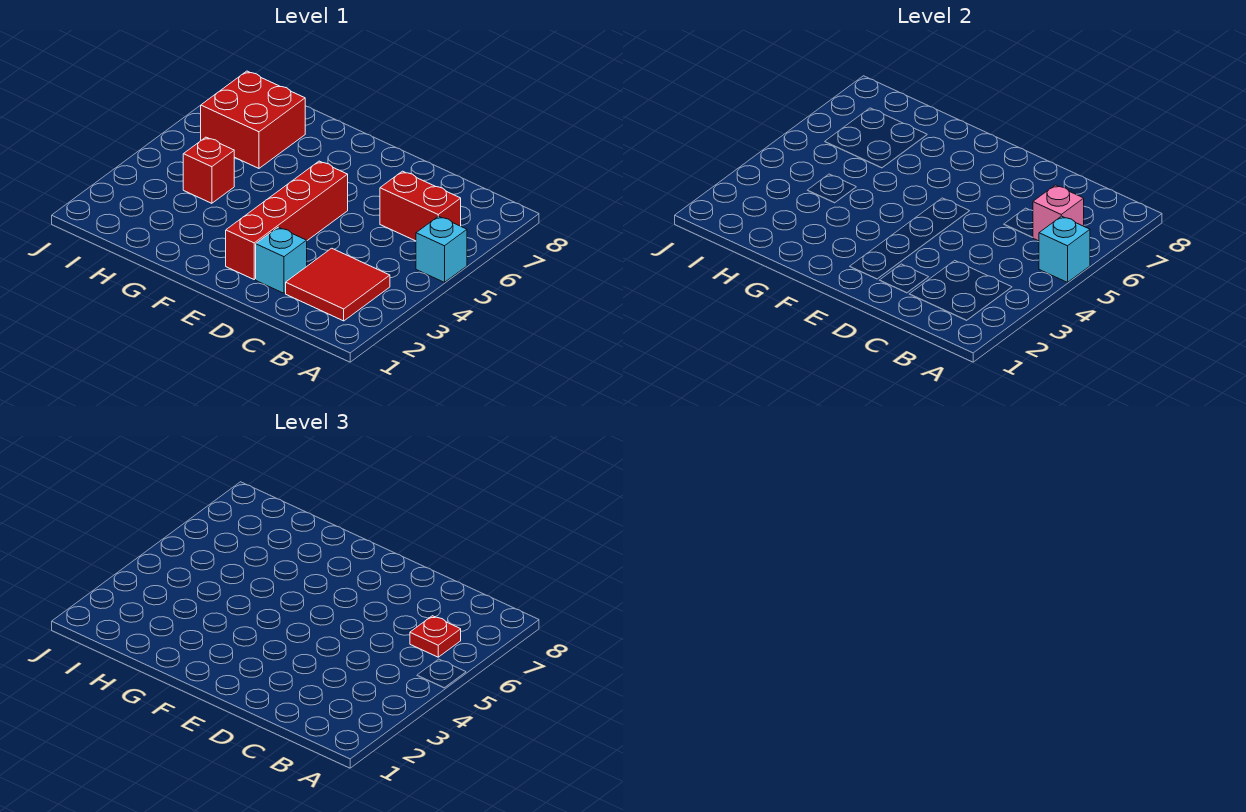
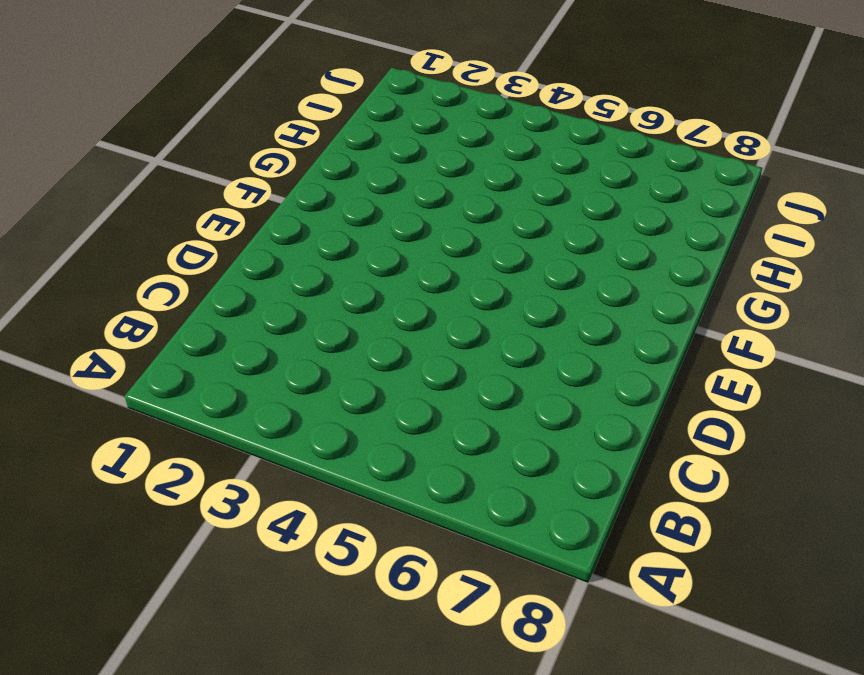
none -> cyan brick A5 level 1
none -> red tile B2:C3 level 1

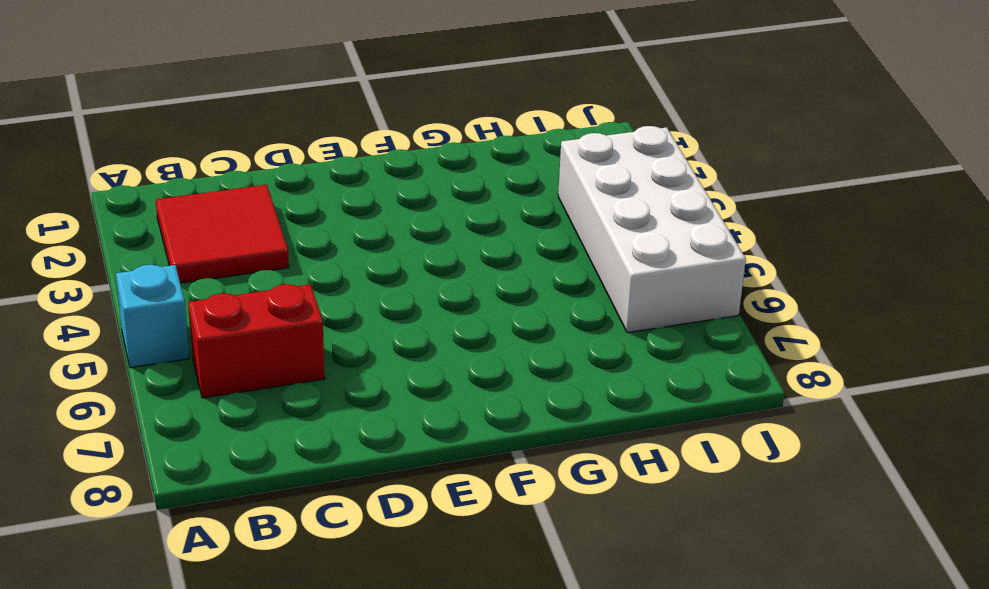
white brick I3:J6 level 1 -> red brick H6:I7 level 1
none -> cyan brick D2 level 1
none -> red brick E2:E5 level 1

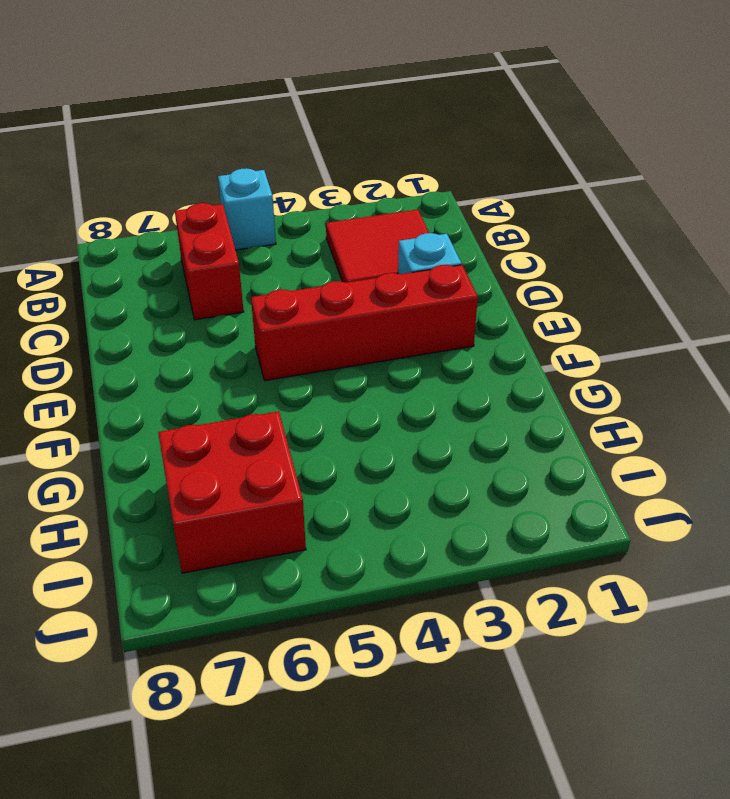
none -> red brick H4 level 1
none -> cyan brick A5 level 2

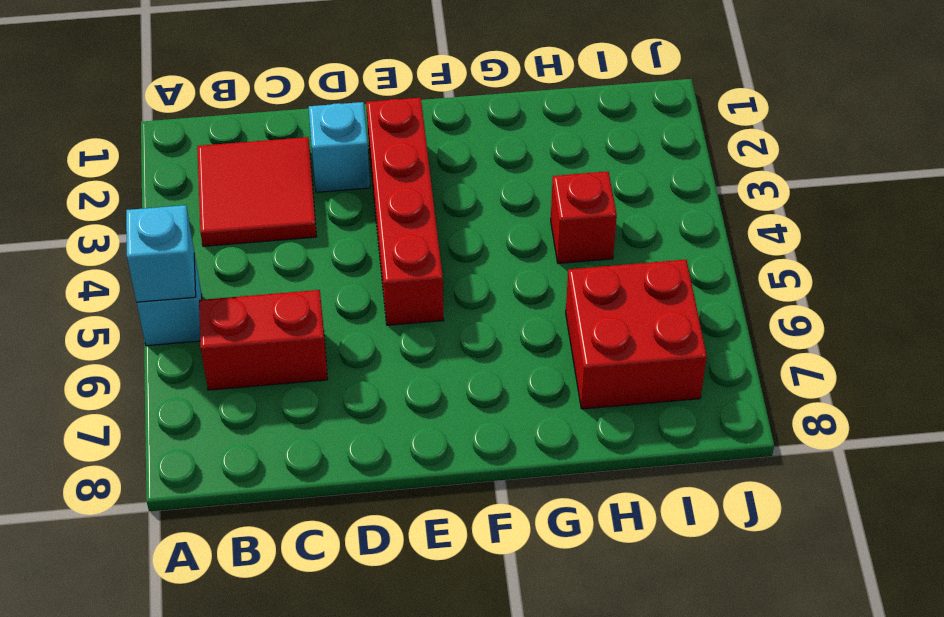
none -> pink brick B6 level 2
none -> red plate B6 level 3

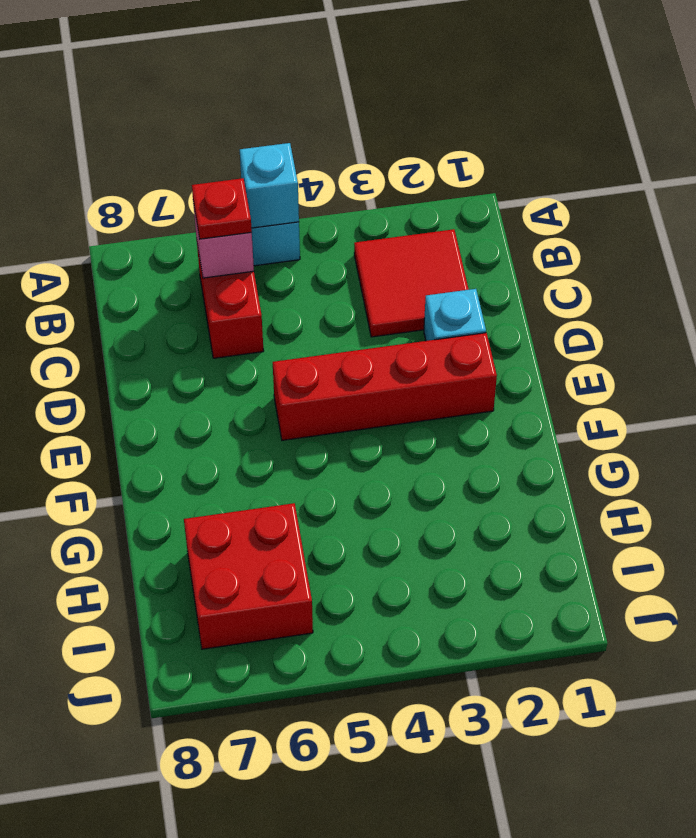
none -> red brick H4 level 1

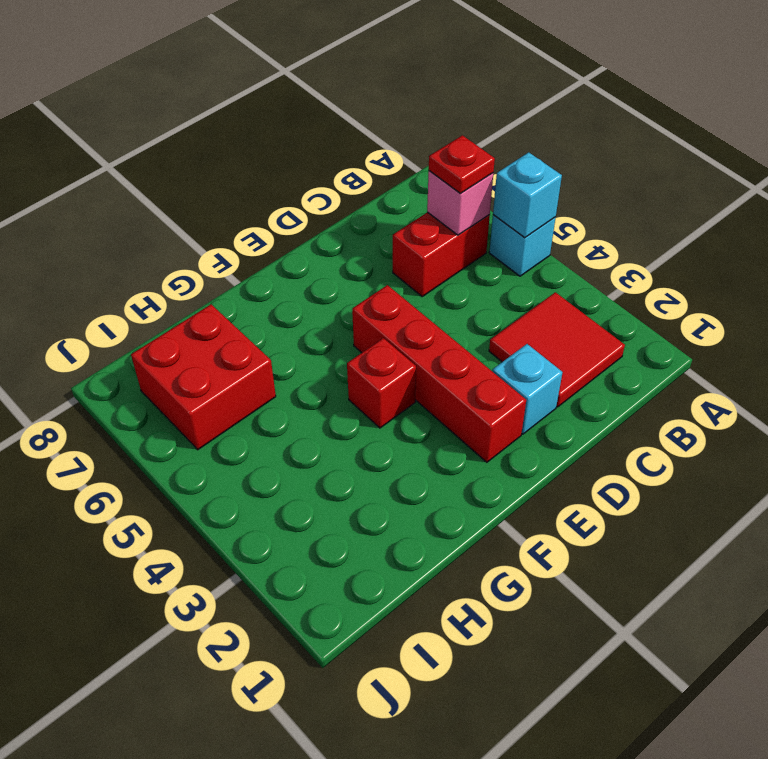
red brick F4 level 1 -> red brick H4 level 1

